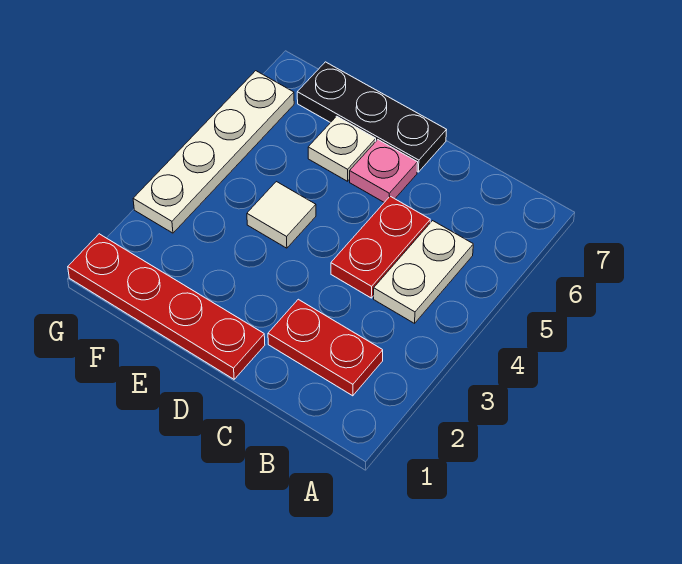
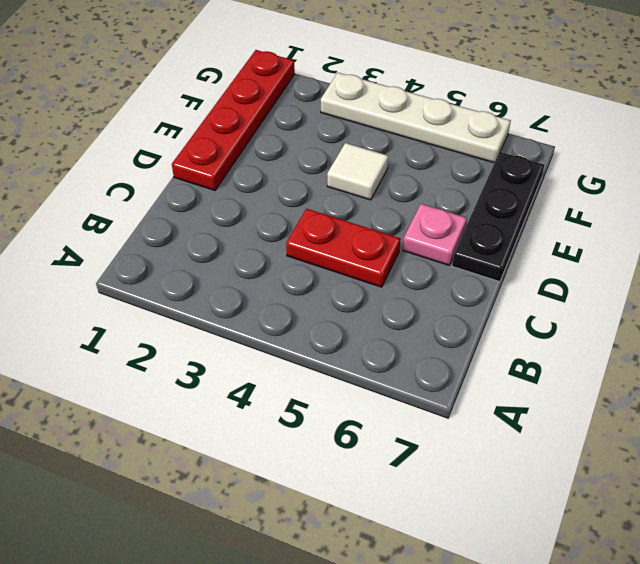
none -> red plate B2:C2 level 1
none -> white plate B4:B5 level 1

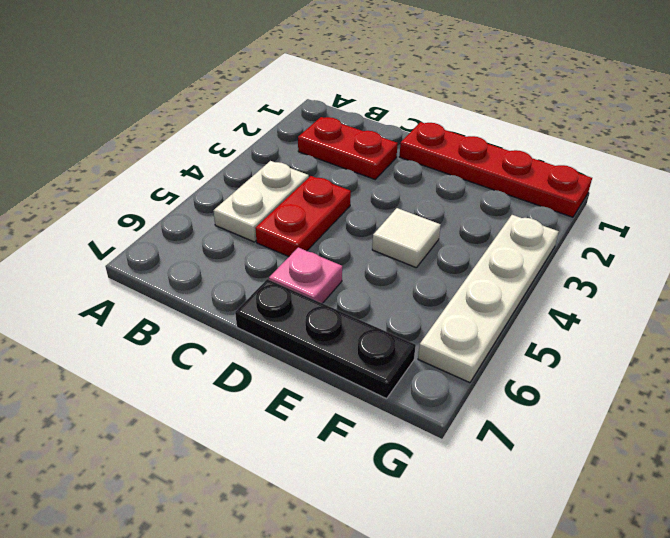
none -> white plate E6 level 1

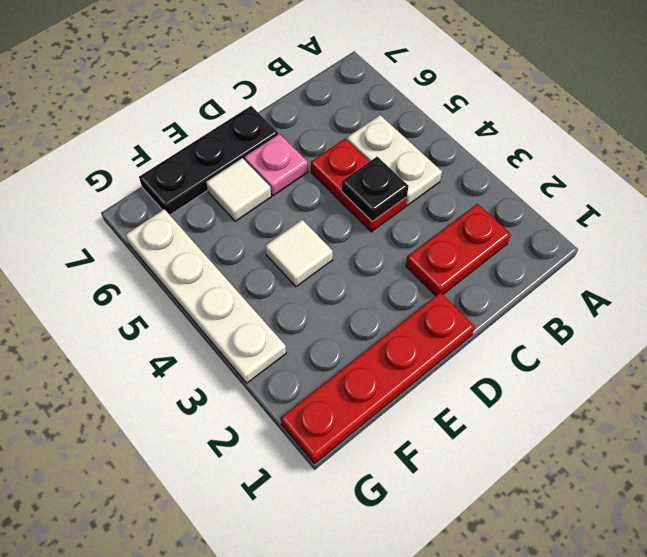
black plate C4 level 2 -> none
white tile E6 level 1 -> white plate E6 level 1

